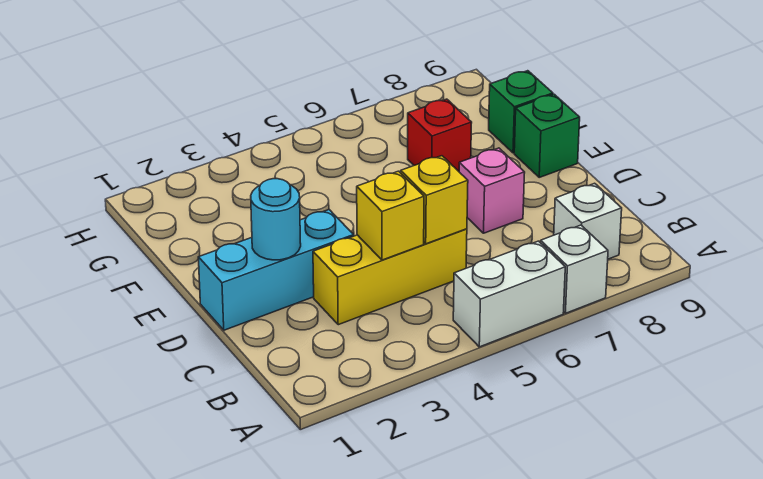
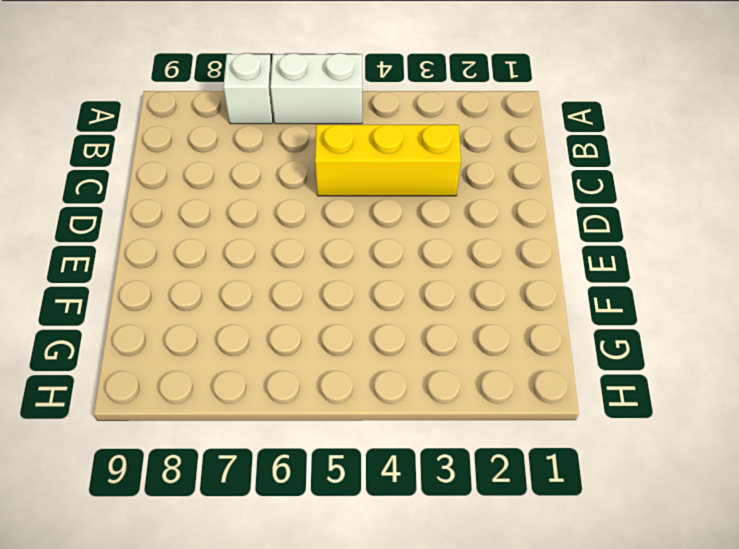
none -> white brick B8 level 1
none -> cyan brick D1:D3 level 1
none -> pink brick D7 level 1

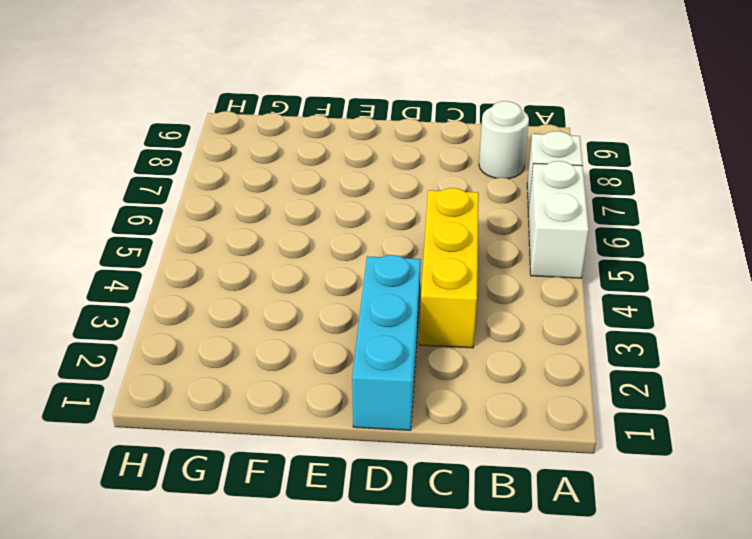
white round brick B8 level 1 -> white brick B8 level 1
none -> pink brick D7 level 1
none -> green brick E9 level 1
none -> red brick F7 level 1

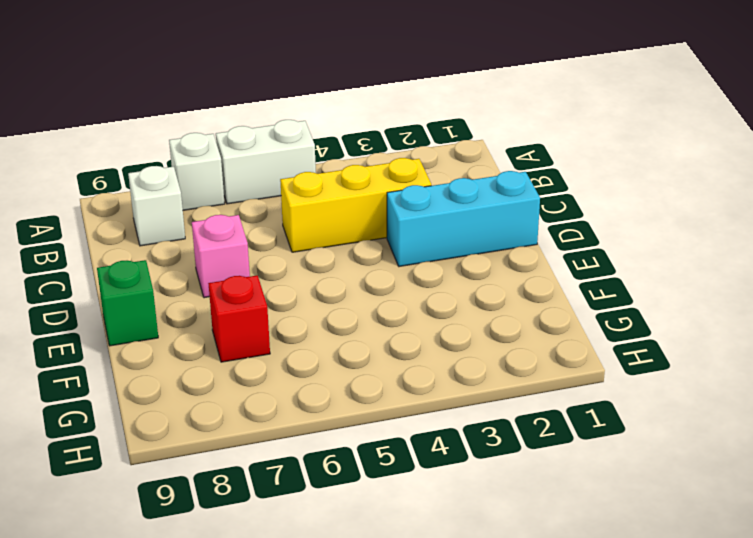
none -> green brick F9 level 1
none -> yellow brick C4 level 2
none -> yellow brick C5 level 2

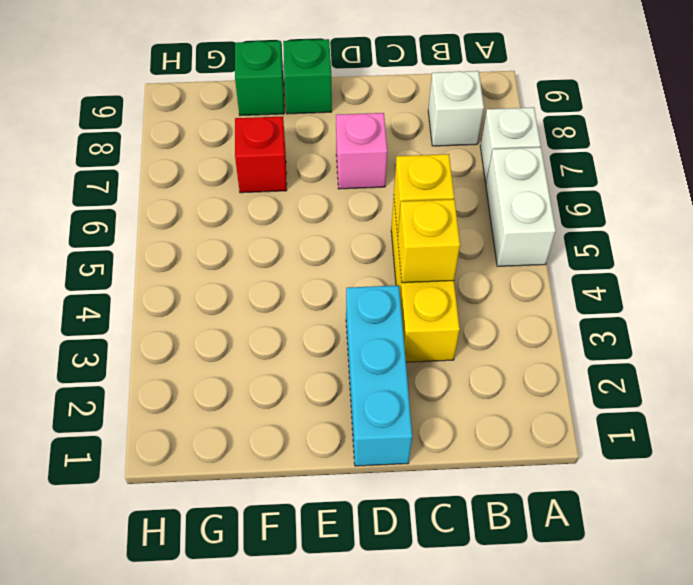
none -> cyan round brick D2 level 2

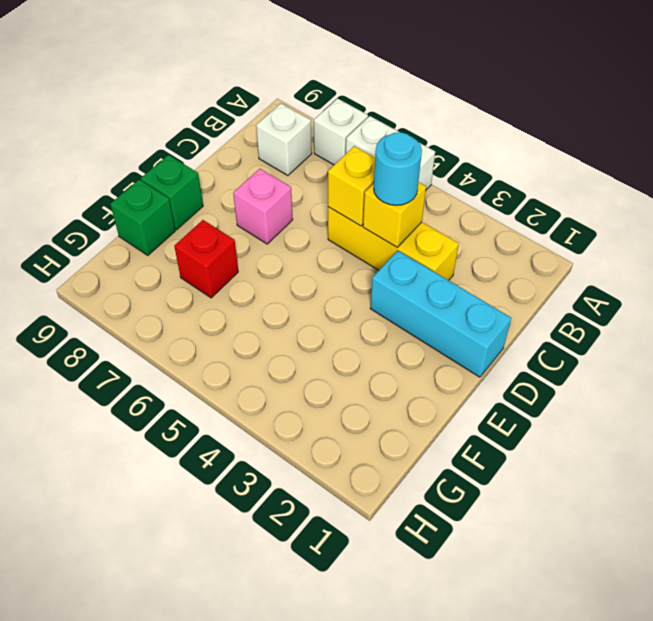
cyan round brick C4 level 3 -> cyan round brick D2 level 2

